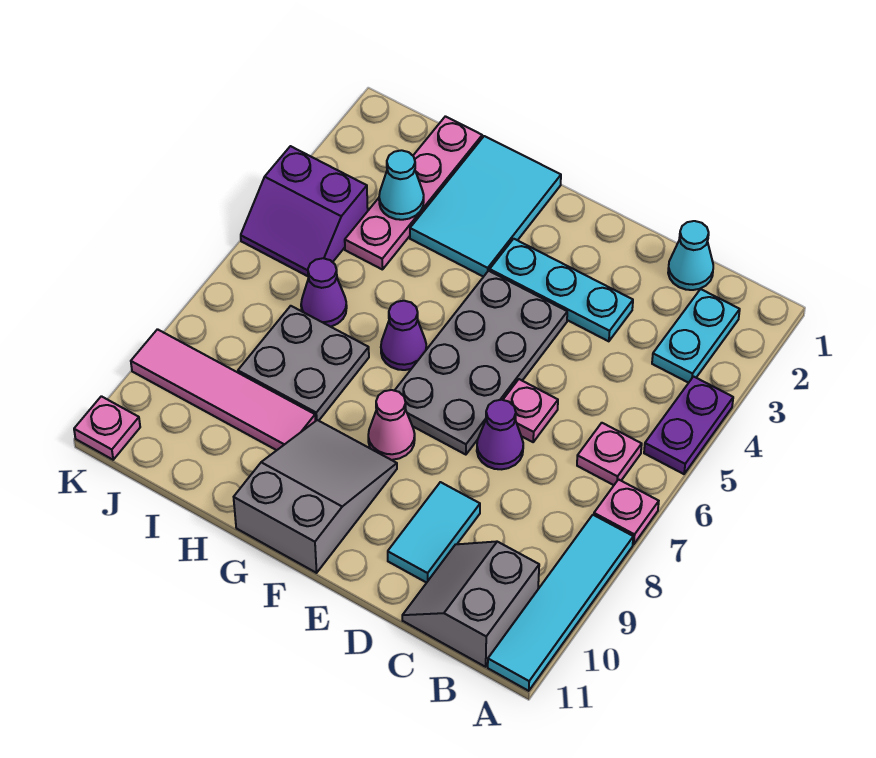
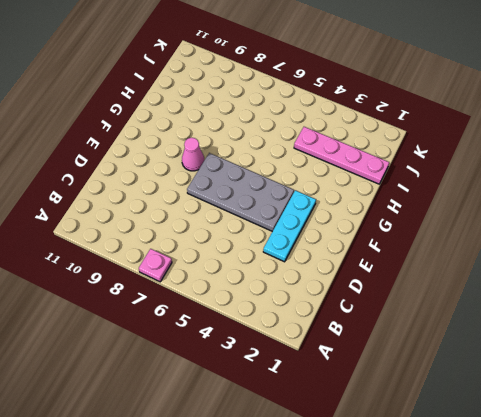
none -> purple plate A4:A5 level 1
none -> cyan tile A8:A11 level 1
none -> cyan plate B2:B3 level 1

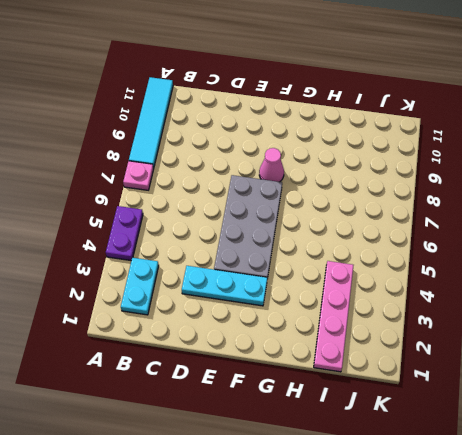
none -> pink plate B6 level 1
none -> grey slope B10:C11 level 1 top B
none -> cyan cone C1 level 1

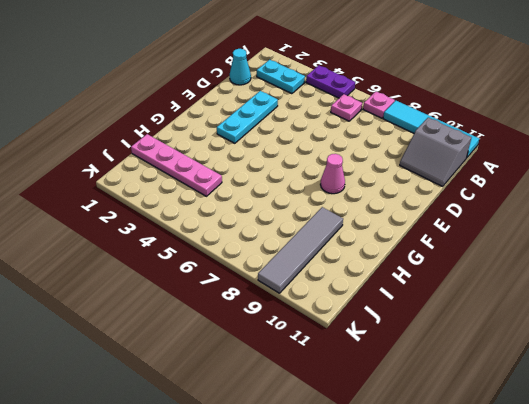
grey tile H9:K9 level 1 -> pink tile H9:K9 level 1
none -> pink plate D6 level 1
none -> purple cone D7 level 1
none -> cyan tile D9:D10 level 1

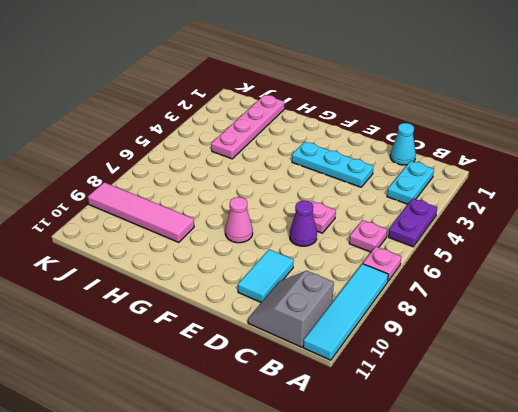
none -> grey plate E4:F7 level 1
none -> grey slope F9:G11 level 1 top 11
none -> cyan tile G1:H3 level 1

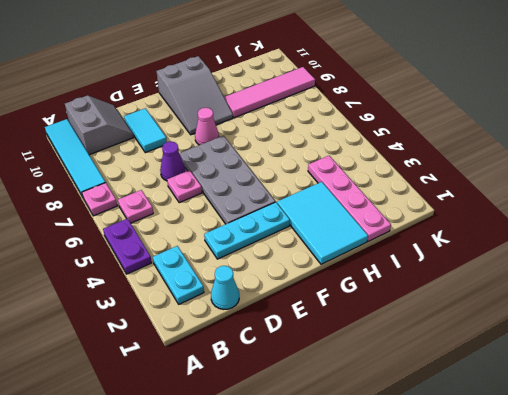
none -> purple cone G6 level 1
none -> grey plate H7:I8 level 1
none -> purple cone I6 level 1

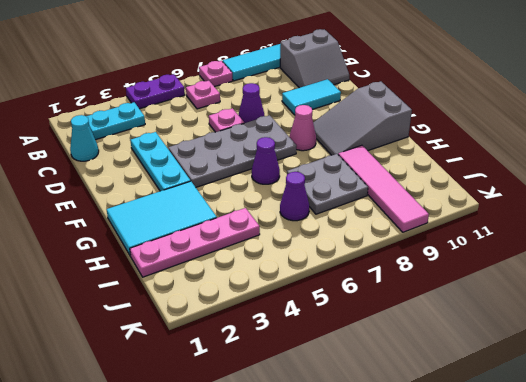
none -> purple slope J4:K5 level 1 top 4
none -> pink plate K11 level 1
none -> cyan cone I3 level 2

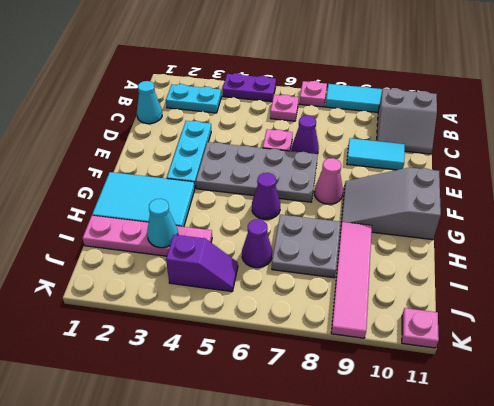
purple slope J4:J5 level 1 top 4 -> purple slope J4:K5 level 1 top 4

